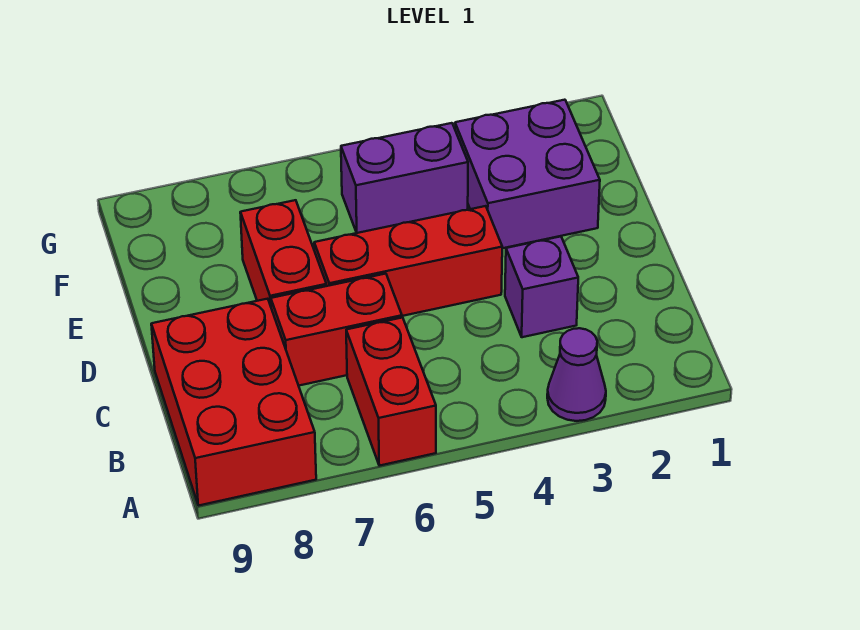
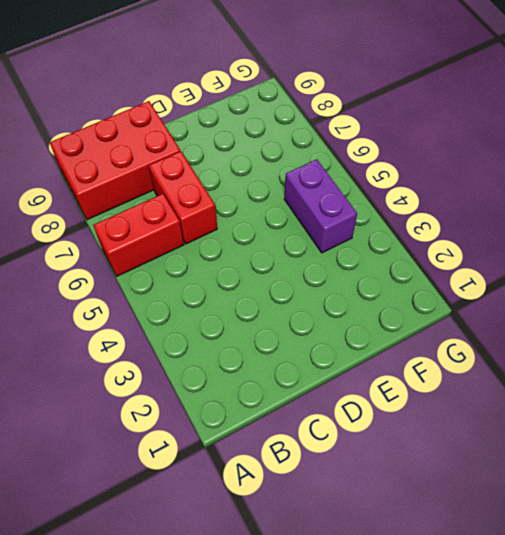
none -> purple cone A3 level 1
none -> purple brick C3 level 1

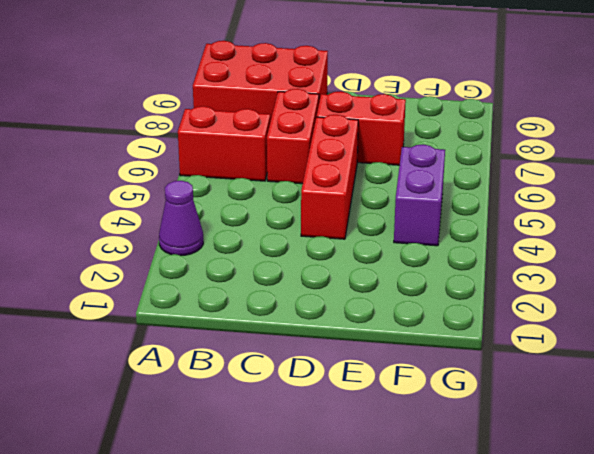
none -> purple brick C3 level 1
none -> purple brick E2:F3 level 1

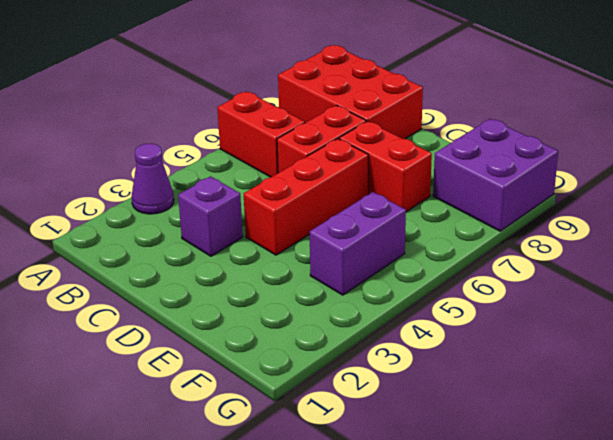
purple brick F8:G9 level 1 -> purple brick E2:F3 level 1

